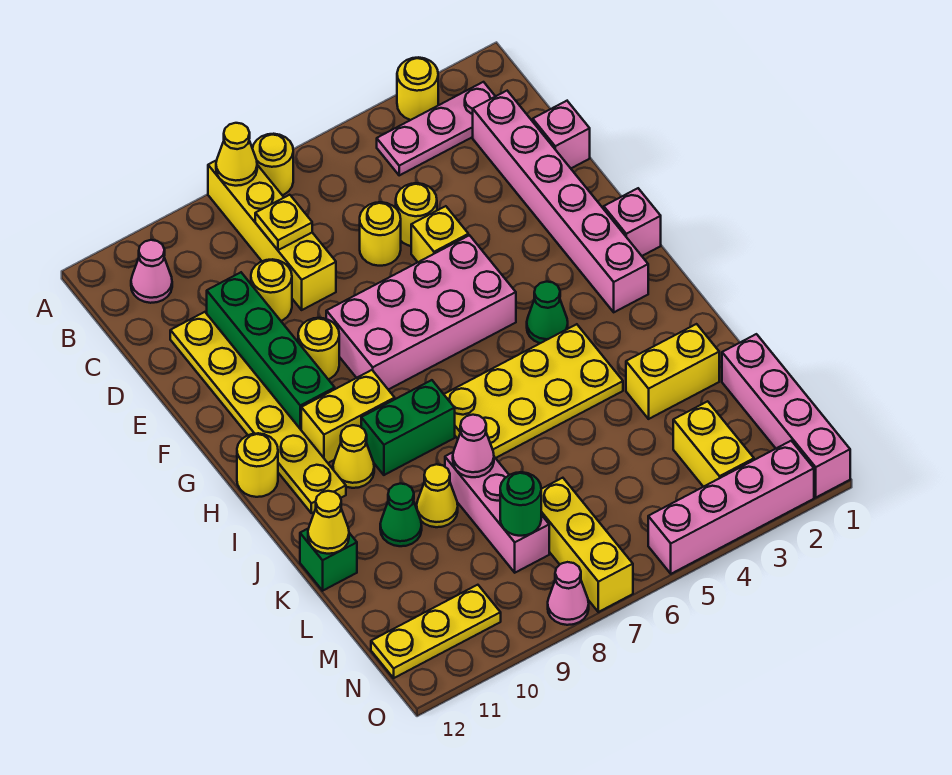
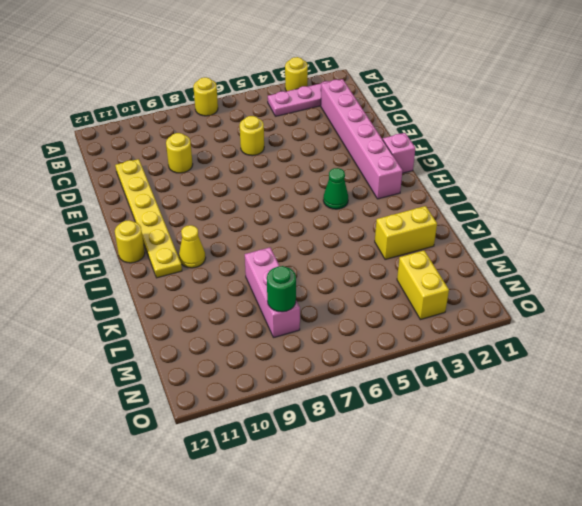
none -> yellow brick A8:D8 level 1
none -> pink cone B11 level 1
none -> pink brick D1 level 1
none -> yellow round brick D5 level 1

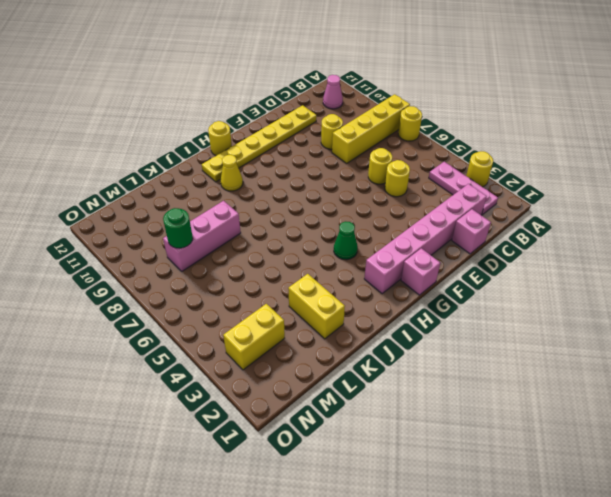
none -> green brick D10:G10 level 1
none -> yellow brick E5 level 1
none -> pink brick F5:G8 level 1
none -> yellow round brick F9 level 1

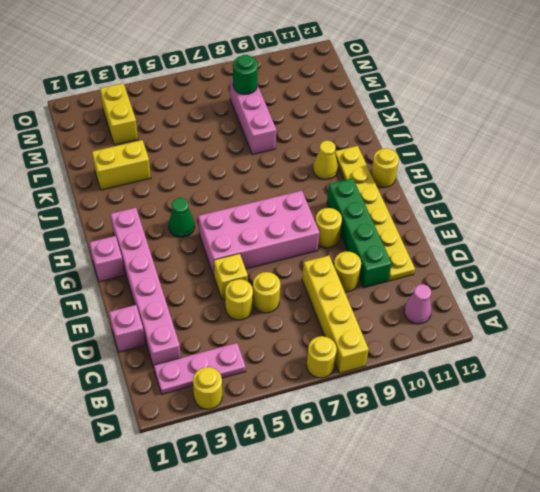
none -> yellow brick H9:H10 level 1
none -> yellow plate I4:J7 level 1
none -> green brick I8:I9 level 1
none -> yellow cone K9 level 1

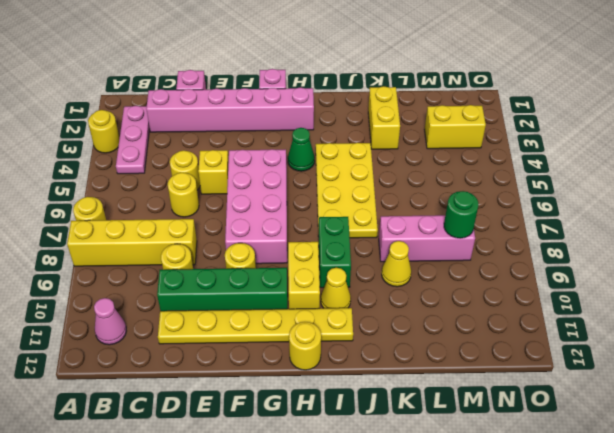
none -> green cone K10 level 1
none -> green brick K12 level 1
none -> pink brick L1:O1 level 1
none -> yellow brick M7:O7 level 1

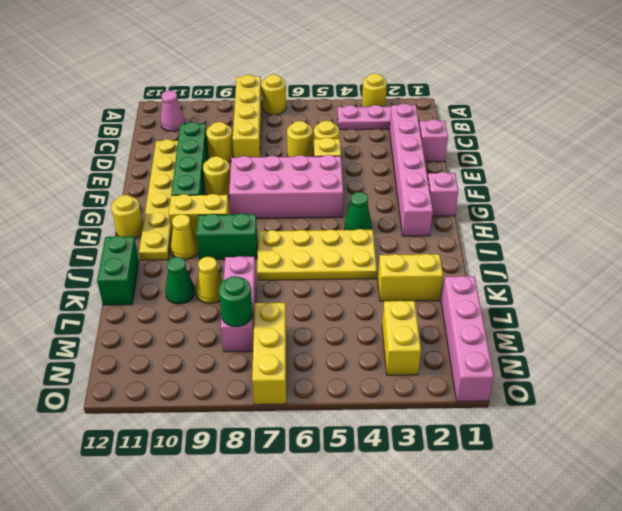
green brick J12:K12 level 1 -> green brick K12 level 1
none -> yellow plate N10:N12 level 1
none -> pink brick O2:O5 level 1
none -> pink cone O8 level 1
none -> yellow cone A8 level 2

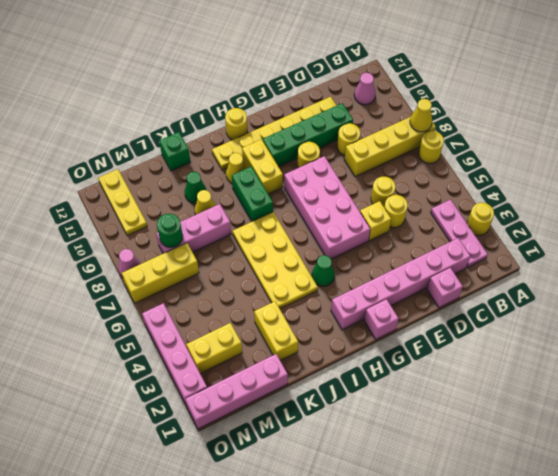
none -> yellow plate C8 level 2
none -> pink cone K8 level 2
none -> yellow cone K12 level 2

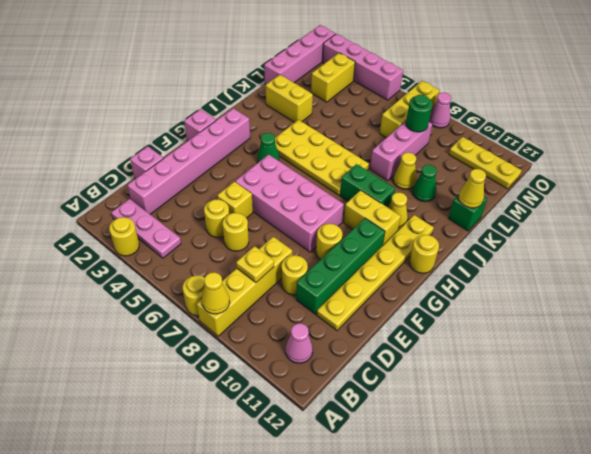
none -> pink cone K8 level 2

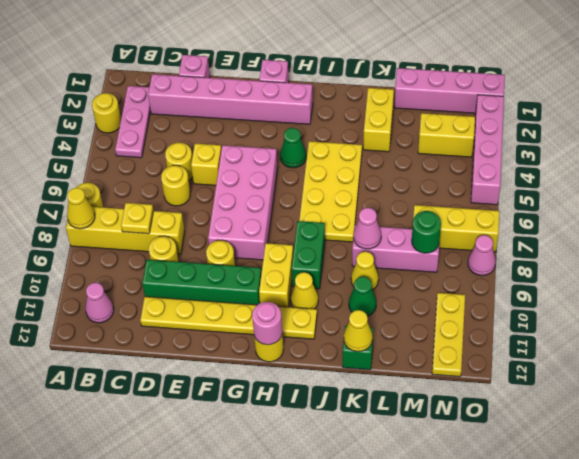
pink round brick H12 level 2 -> none

